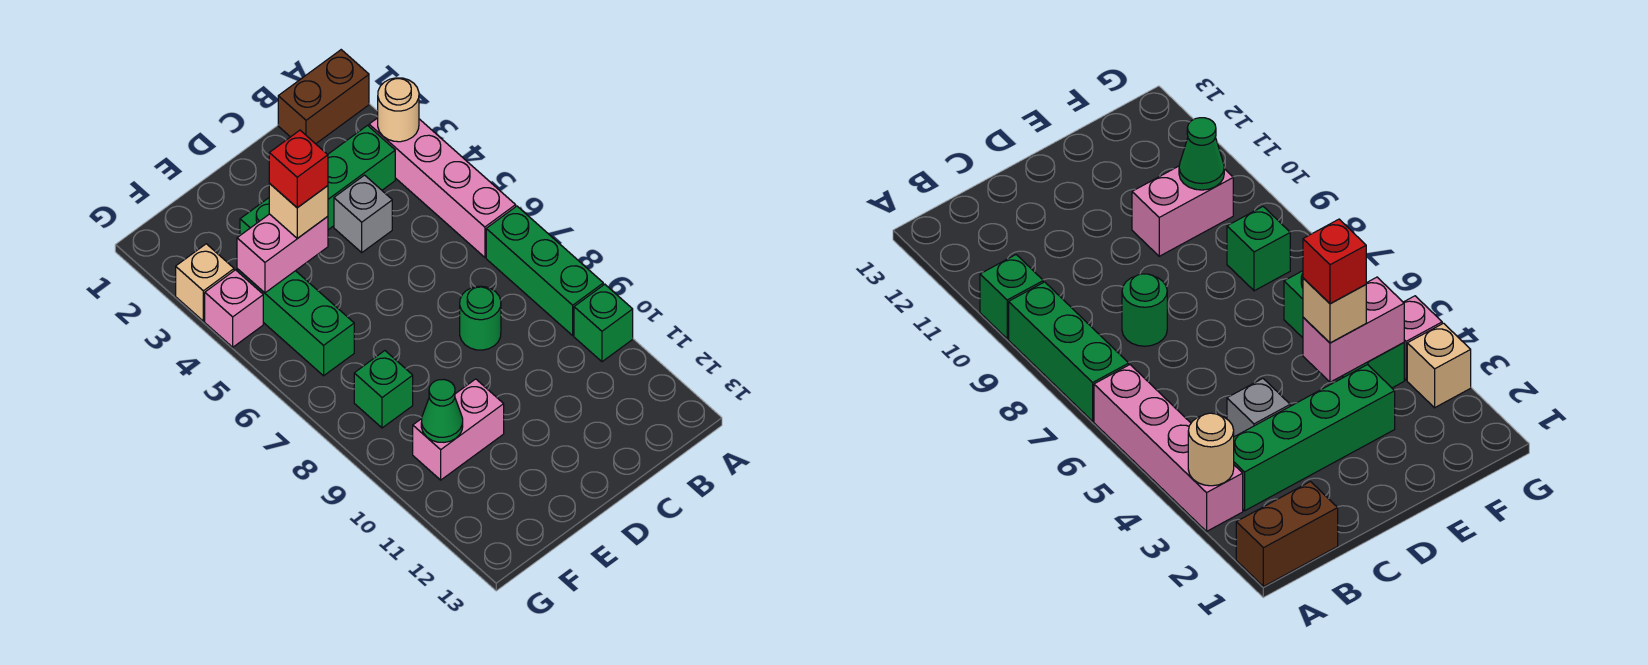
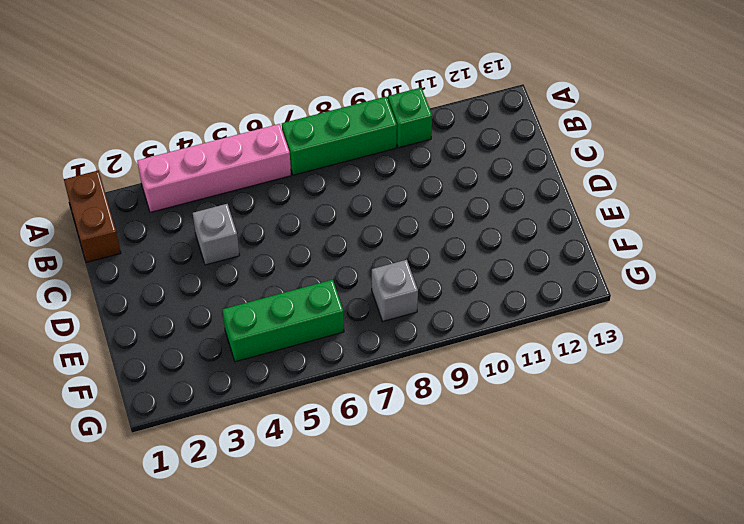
grey brick F8 level 1 -> green brick F8 level 1
none -> green brick B3:E3 level 1
none -> green round brick C8 level 1
none -> pink brick E10:F10 level 1

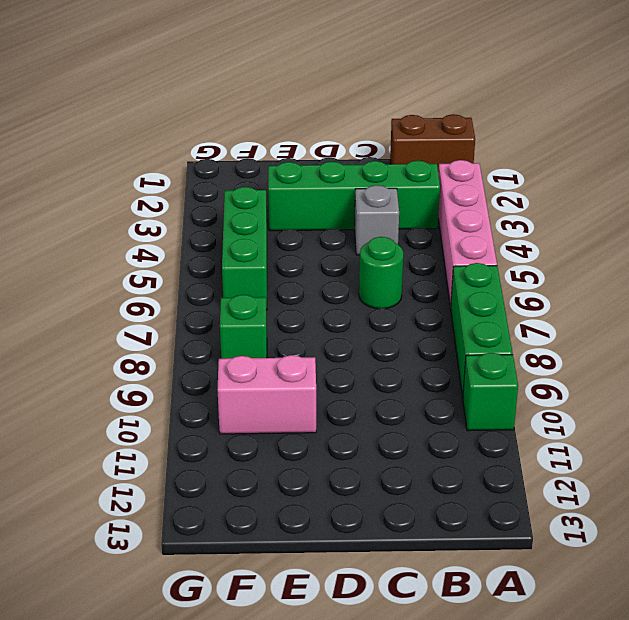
green round brick C6 level 1 -> green round brick C8 level 1
none -> tan brick G3 level 1
none -> pink brick G4 level 1
none -> tan round brick A3 level 2

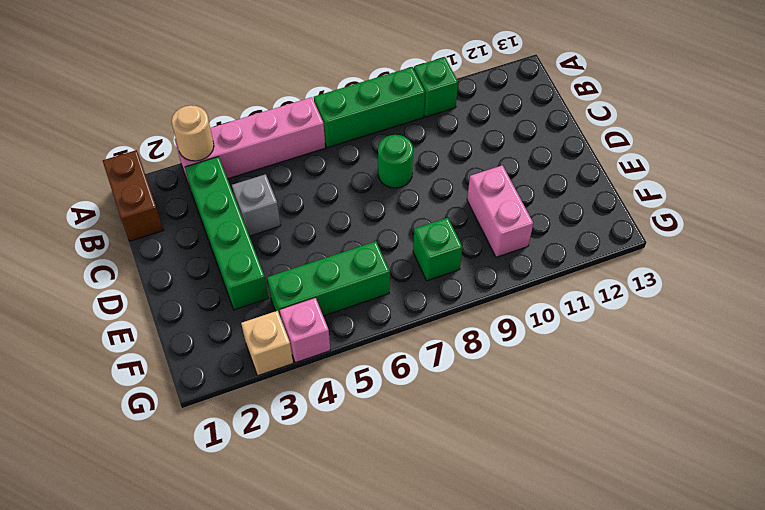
none -> pink brick E4:F4 level 2
none -> green cone F10 level 2
none -> tan brick E4 level 3

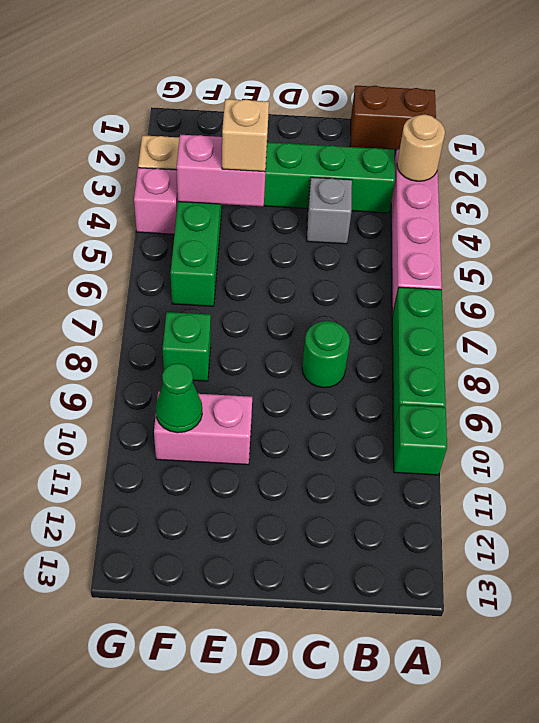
none -> red brick E4 level 4

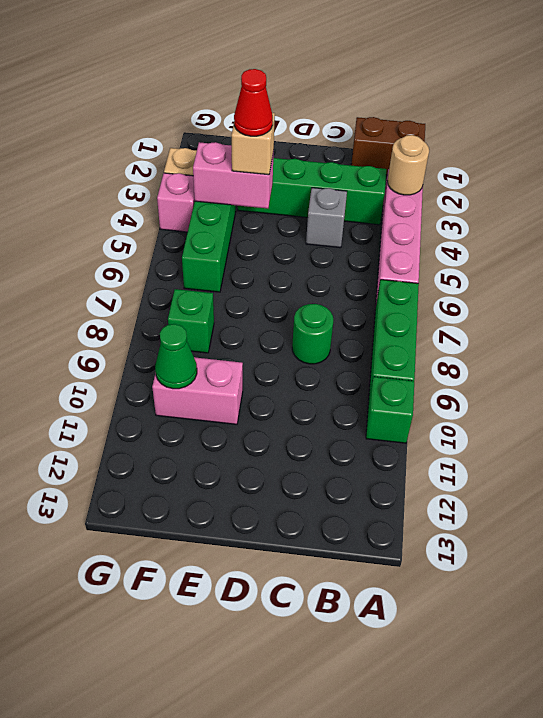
red cone E4 level 4 -> red brick E4 level 4

